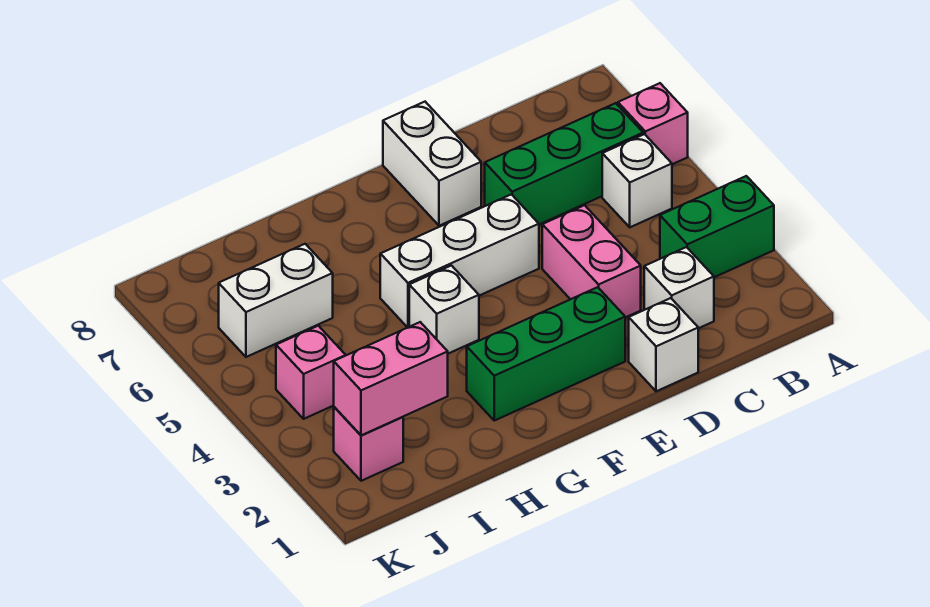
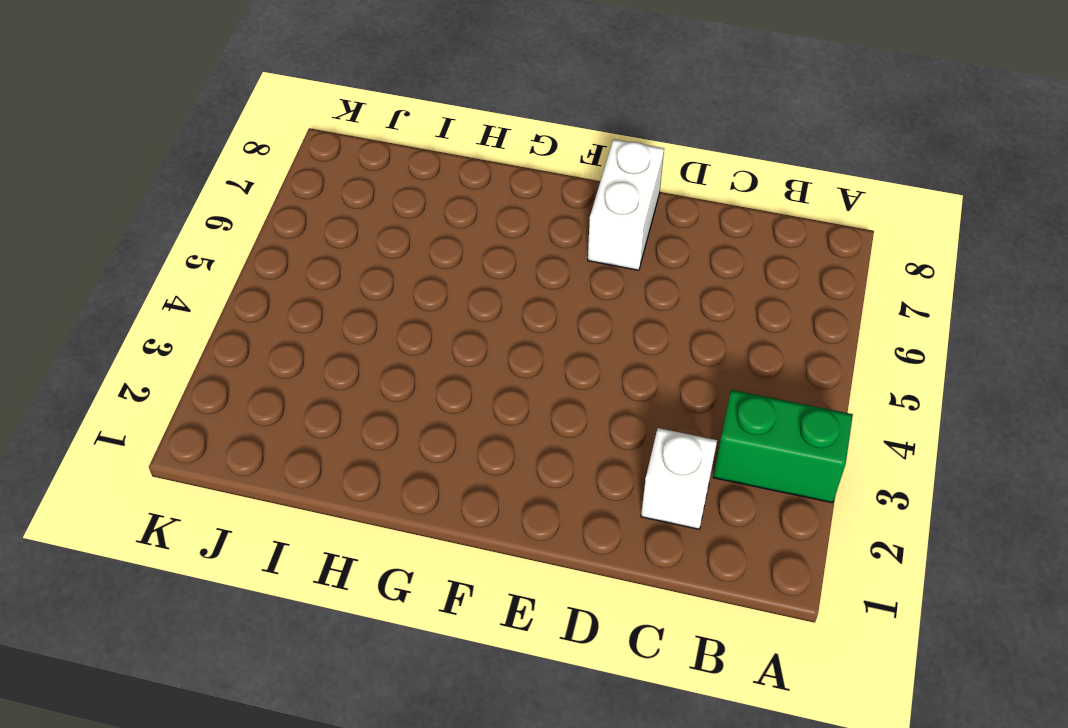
none -> pink brick A6 level 1
none -> white brick B5 level 1
none -> green brick B6:D6 level 1

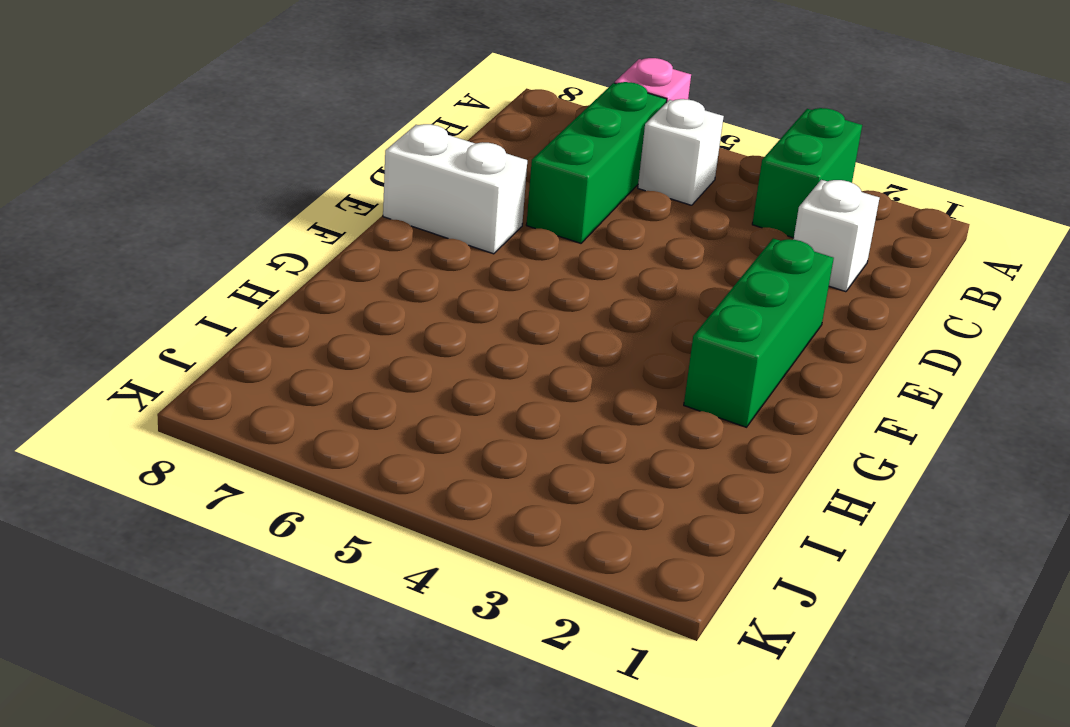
none -> white brick D1 level 1
none -> pink brick D3:D4 level 1
none -> white brick E5:G5 level 1

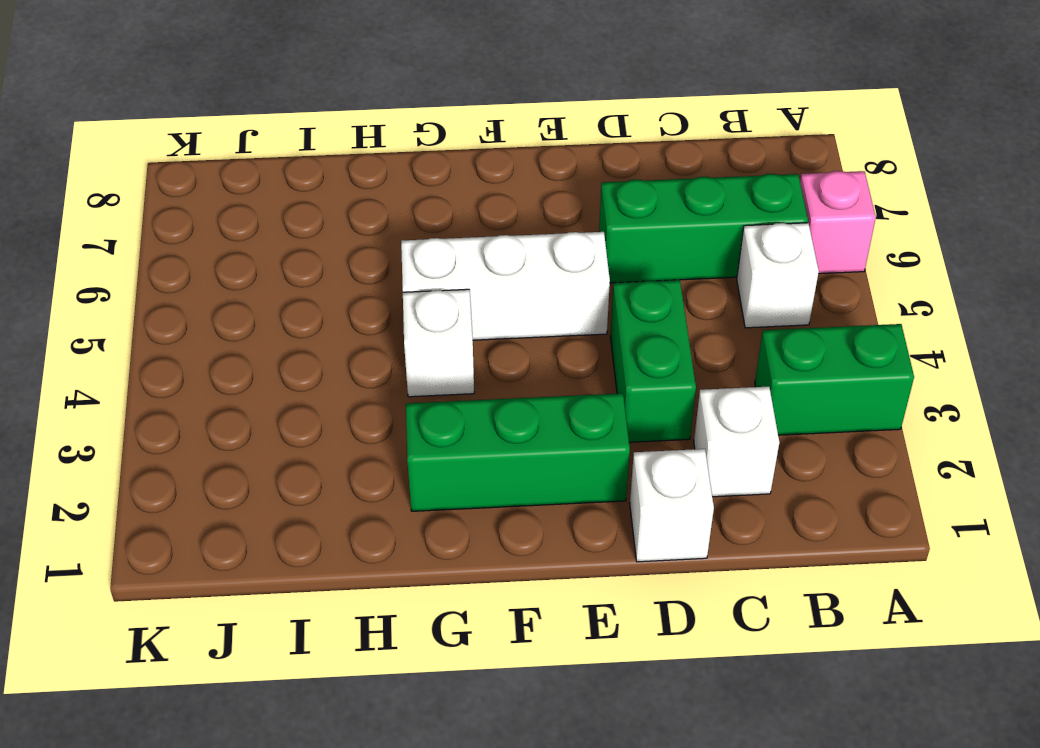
green brick D3:D4 level 1 -> pink brick D3:D4 level 1
none -> white brick E7:E8 level 1
none -> white brick I6:J6 level 1
none -> pink brick J2 level 1

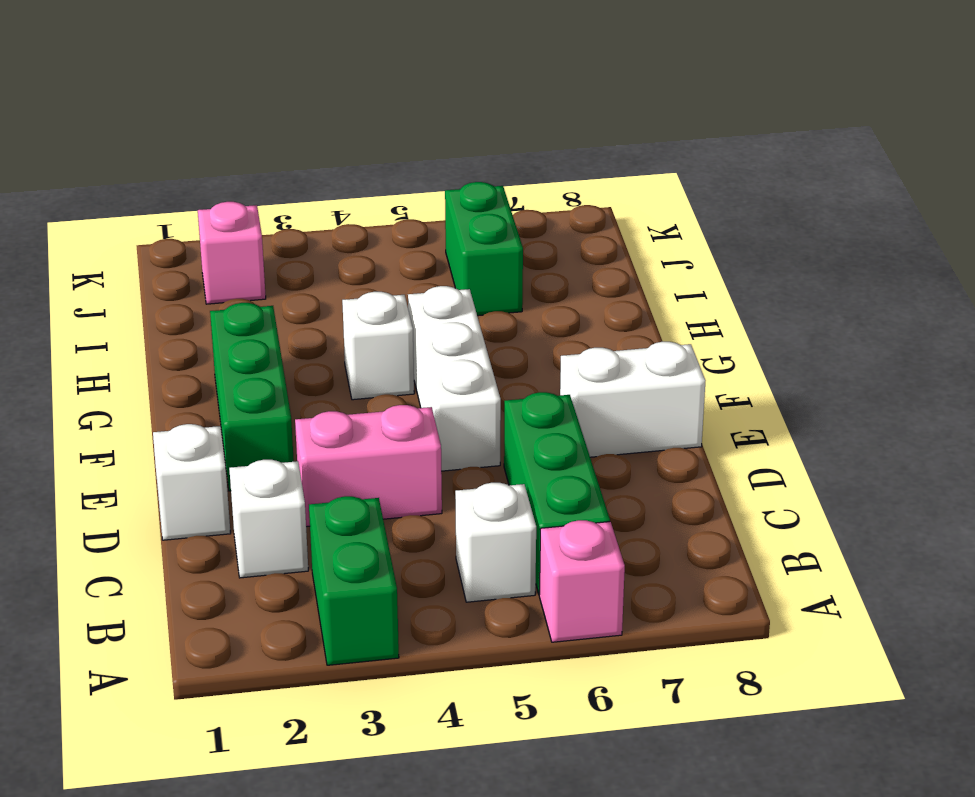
green brick I6:J6 level 1 -> white brick I6:J6 level 1
none -> pink brick J4 level 1
none -> pink brick I2:J2 level 2

